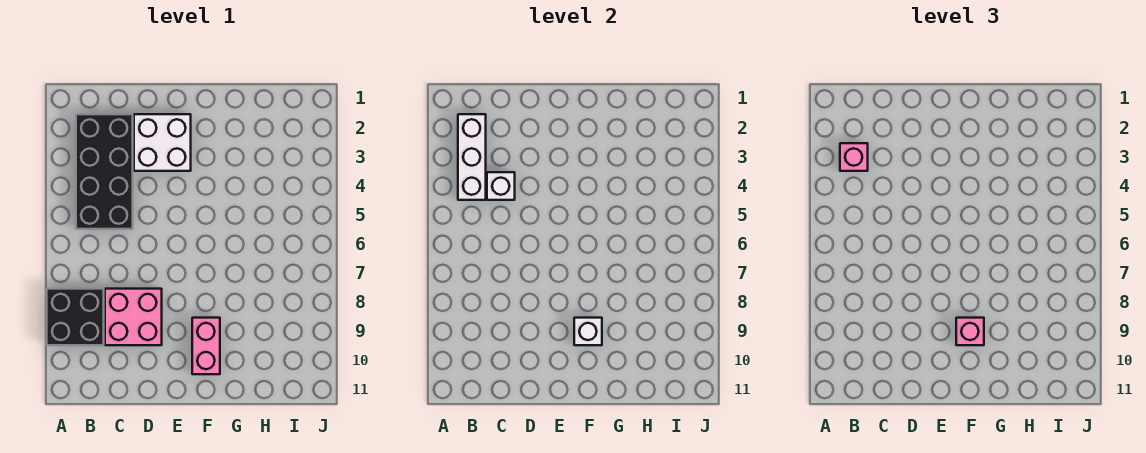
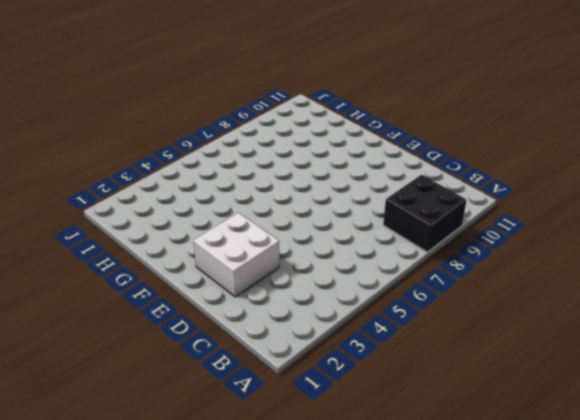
none -> black brick B2:C5 level 1
none -> pink brick C8:D9 level 1

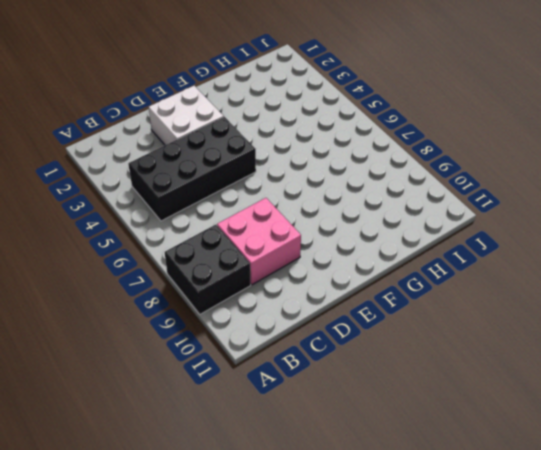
black brick B4:E5 level 1 -> black brick B2:C5 level 1
none -> pink brick F9:F10 level 1
none -> white brick B2:B4 level 2

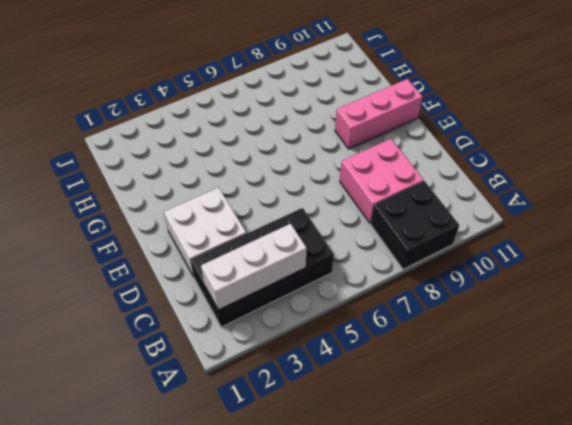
pink brick F9:F11 level 1 -> pink brick F9:F10 level 1
none -> white brick C4 level 2
none -> white brick F9 level 2

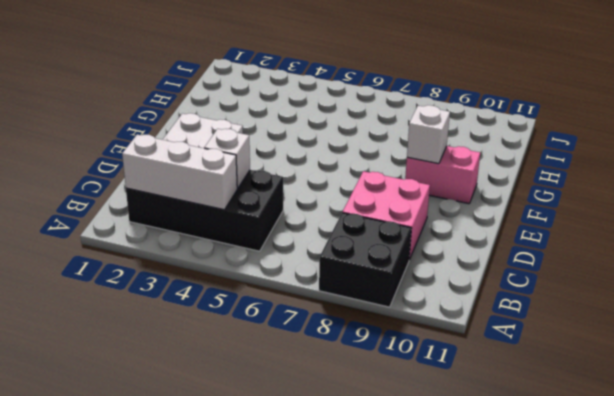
none -> pink brick B3 level 3
none -> pink brick F9 level 3

